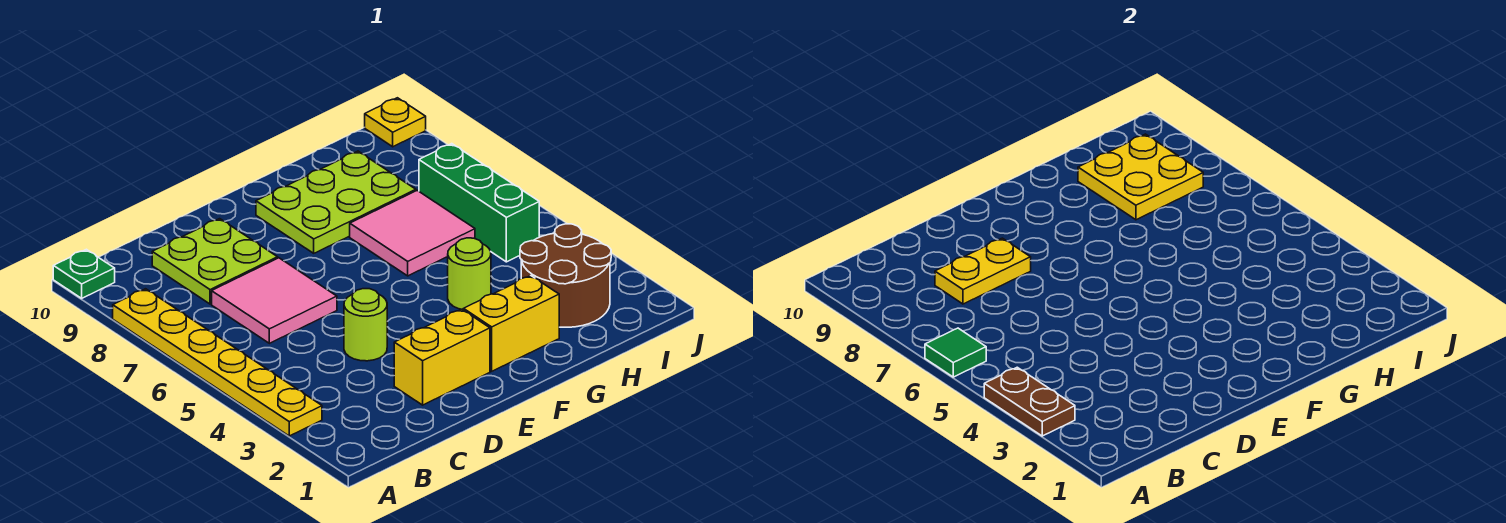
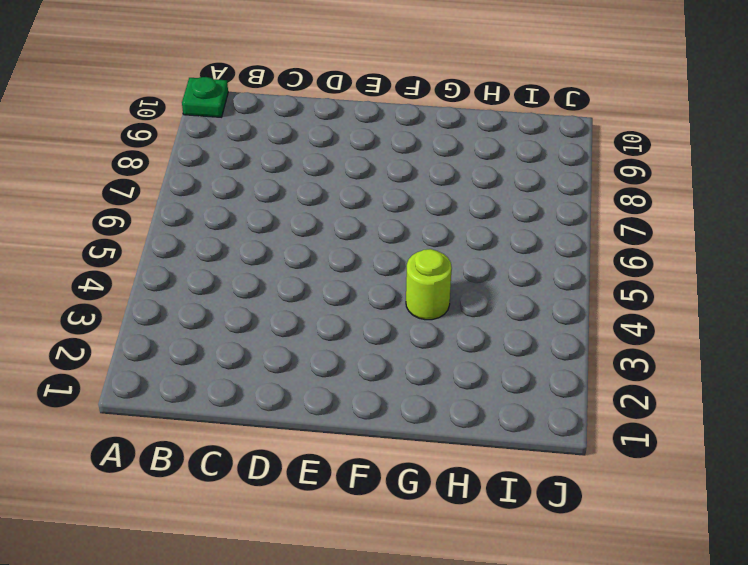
none -> yellow plate A3:A8 level 1
none -> pink tile C6:D7 level 1
none -> lime plate C8:D9 level 1

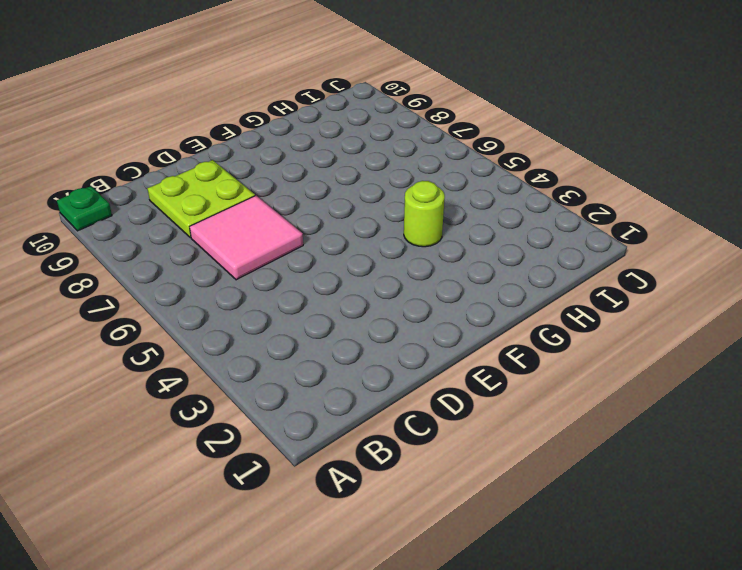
none -> yellow plate A3:A8 level 1
none -> yellow brick D2:E2 level 1
none -> lime round brick D4 level 1

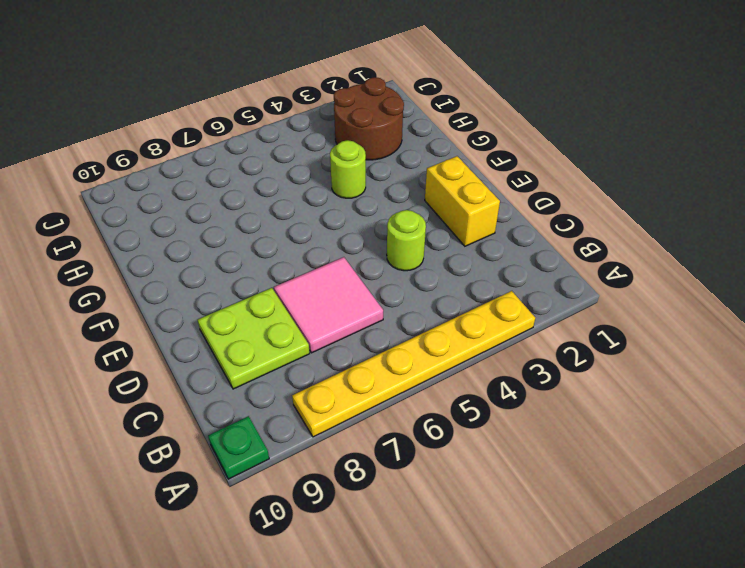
none -> yellow brick F2:G2 level 1
none -> lime plate F8:H9 level 1
none -> pink tile G6:H7 level 1

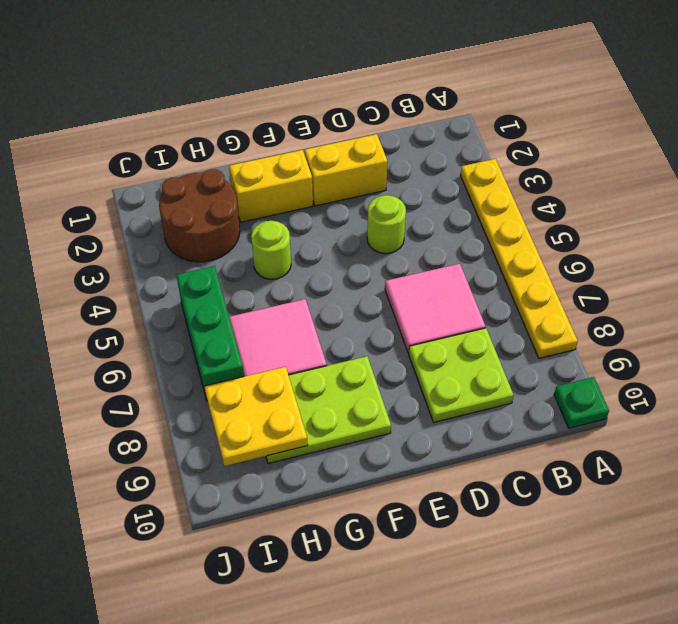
none -> yellow plate J10 level 1
none -> brown plate A3:A4 level 2
none -> green tile A6 level 2

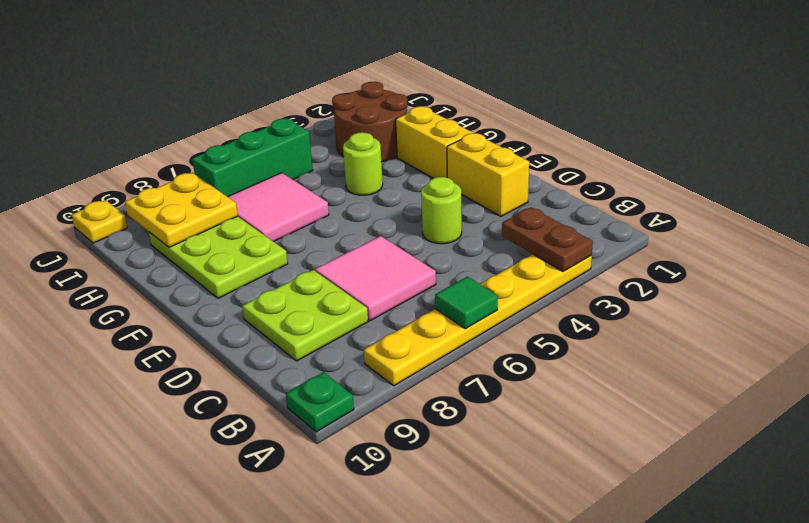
brown plate A3:B3 level 2 -> brown plate A3:A4 level 2
none -> yellow plate C8:D8 level 2

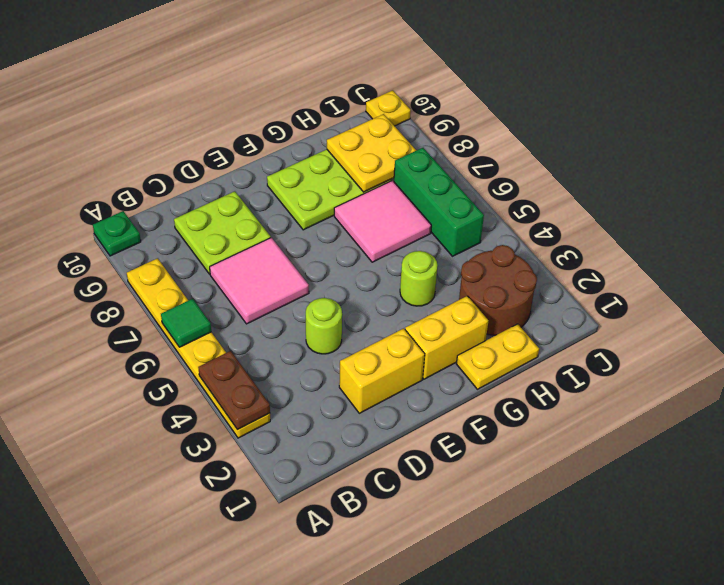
yellow plate G1:H1 level 1 -> yellow plate C8:D8 level 2

